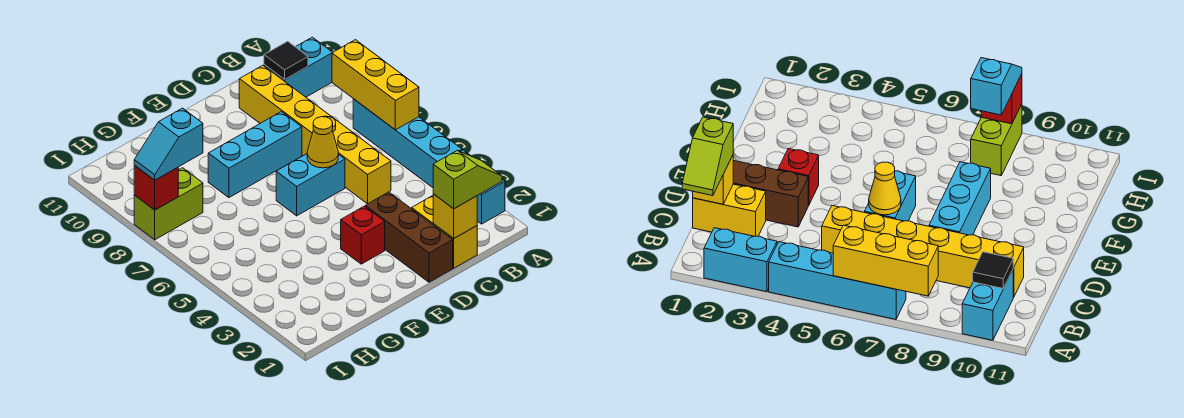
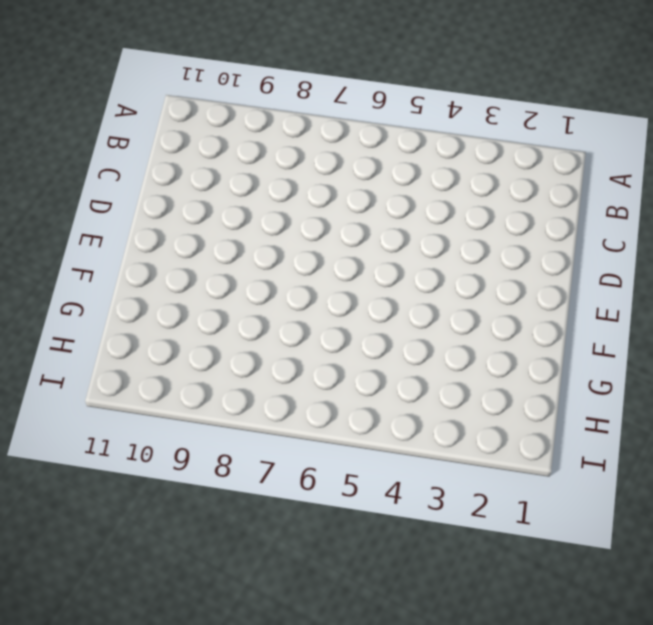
none -> cyan brick A2:A3 level 1
none -> cyan brick A4:A7 level 1
none -> cyan brick A10:B10 level 1

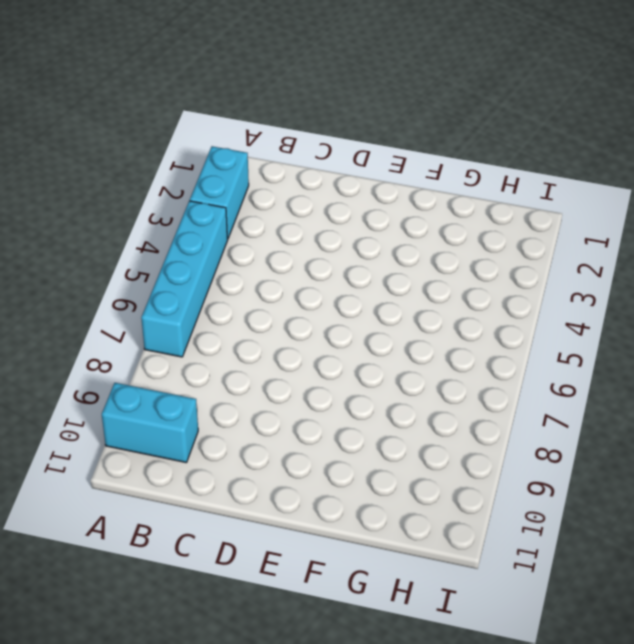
none -> yellow brick C1:C2 level 1
none -> yellow brick C5:C10 level 1
none -> brown brick D1:D3 level 1

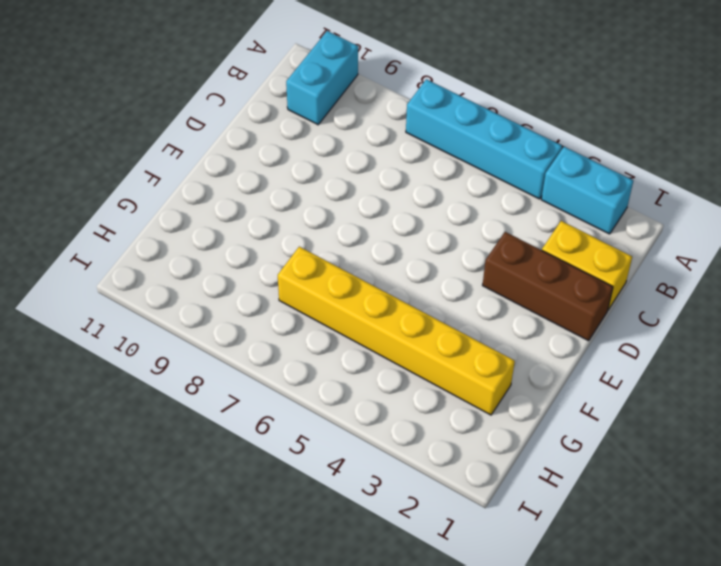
yellow brick G2:G7 level 1 -> yellow brick C5:C10 level 1
none -> cyan brick D6:E6 level 1
none -> cyan brick D8:F8 level 1
none -> red brick E3 level 1

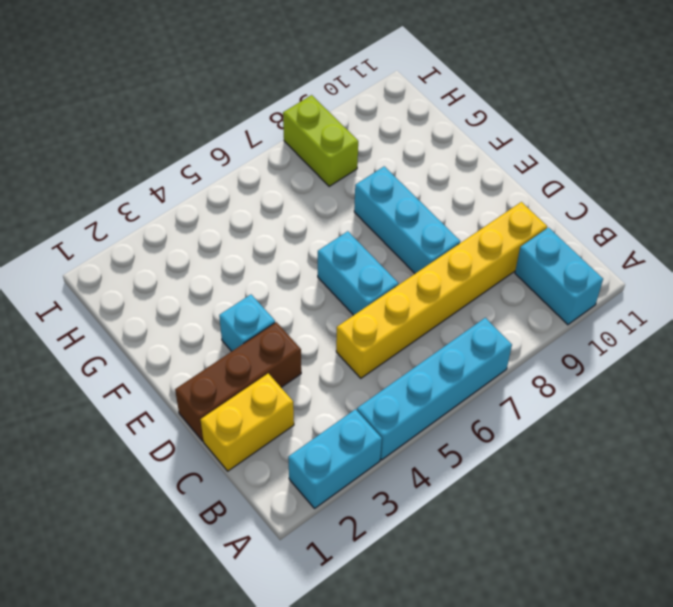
cyan brick E3 level 1 -> red brick E3 level 1
none -> yellow brick A6:A8 level 2
none -> black tile B10 level 2
none -> yellow brick C1 level 2

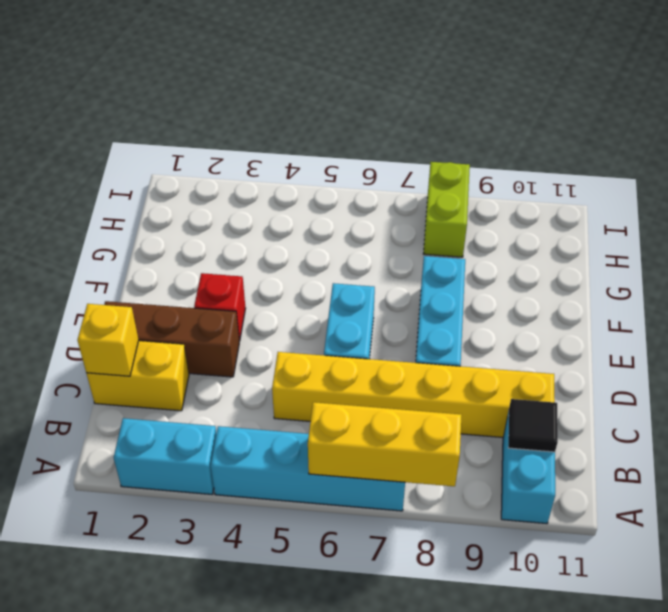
none -> yellow cone D6 level 2
none -> red brick I8 level 2
none -> lime slope B1:C1 level 3 top C

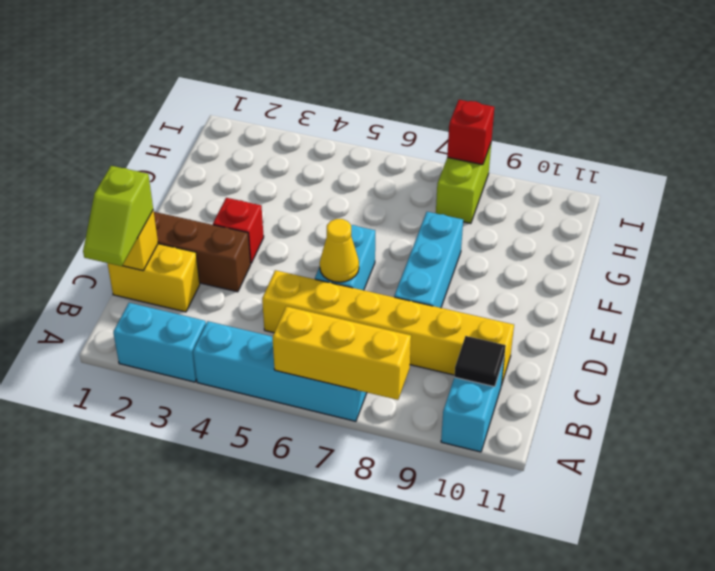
none -> cyan slope H8:I8 level 3 top H

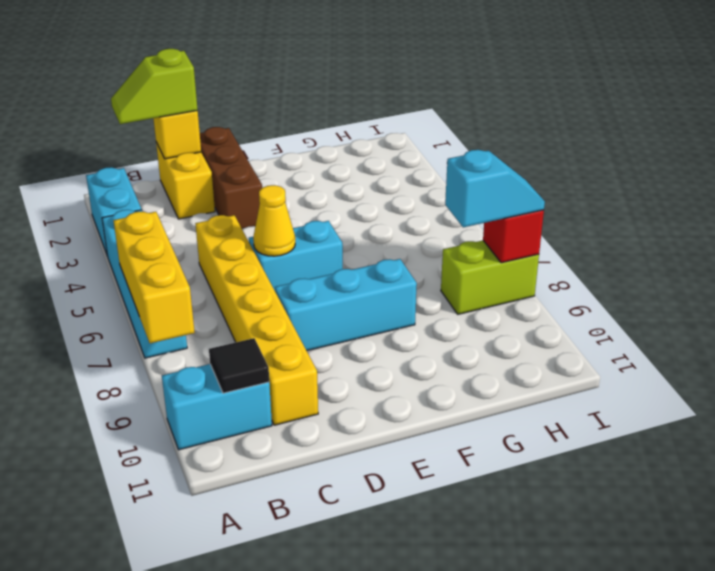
none -> red brick E3 level 1

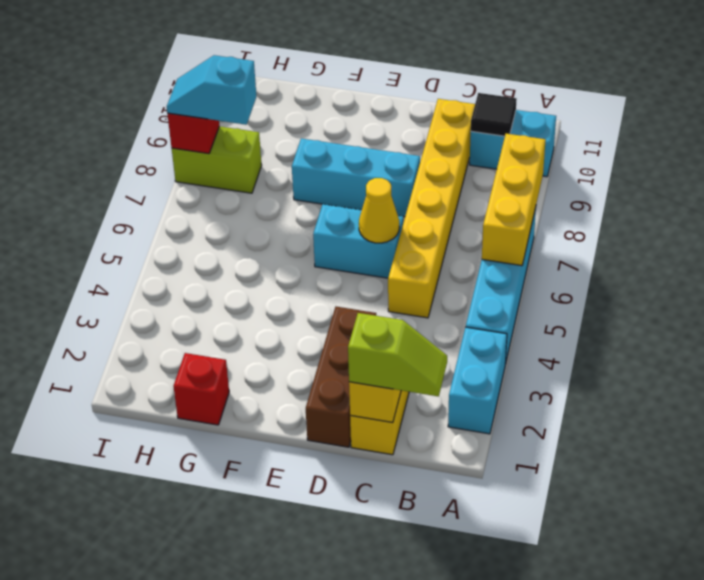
red brick G1 level 1 -> red brick E3 level 1

